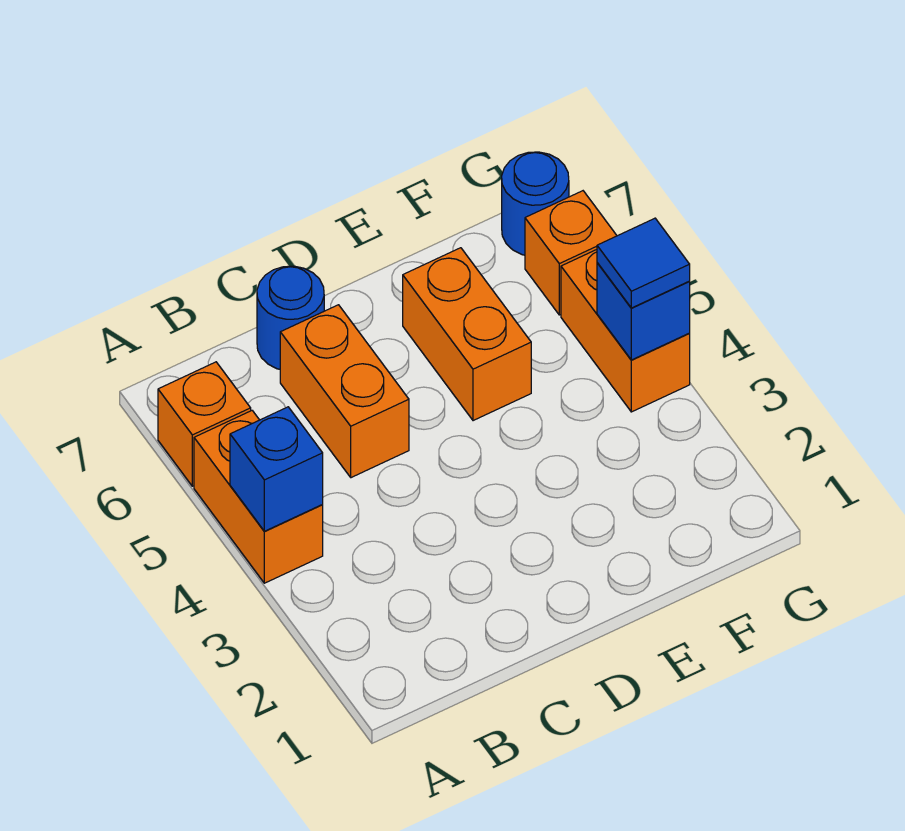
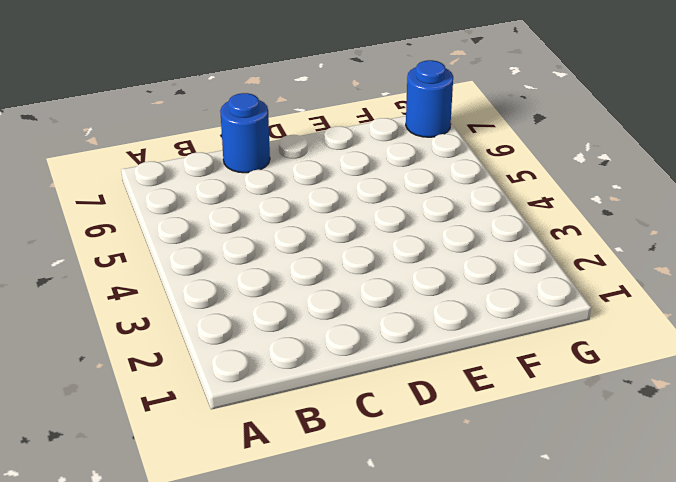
none -> orange brick A4:A5 level 1
none -> orange brick A6 level 1

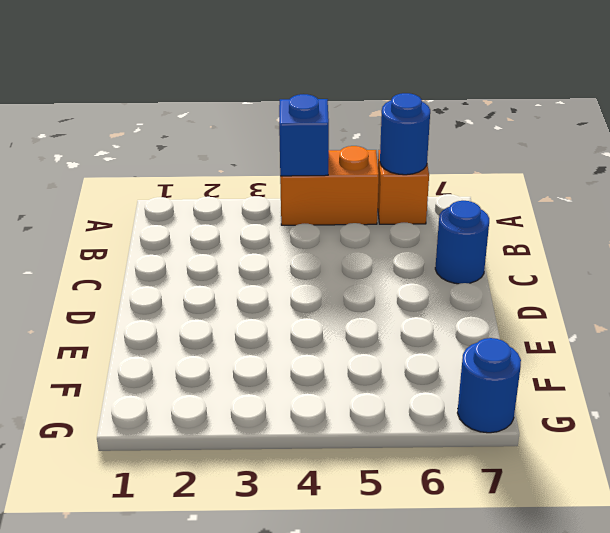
blue round brick A6 level 2 -> none
none -> orange brick C5:C6 level 1
none -> orange brick E5:E6 level 1

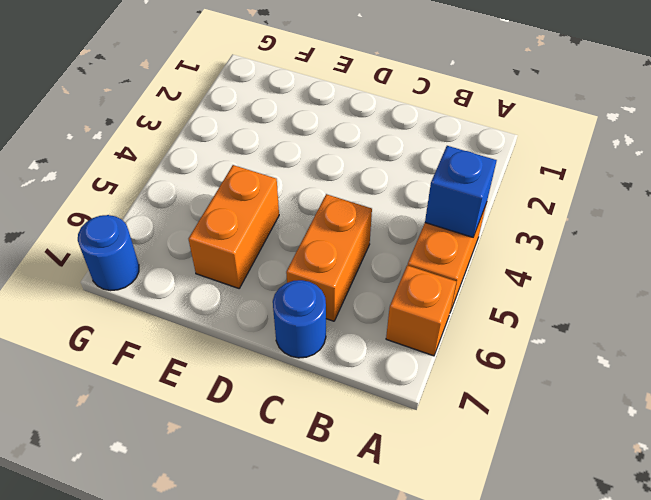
none -> orange brick G4:G5 level 1
none -> orange brick G6 level 1

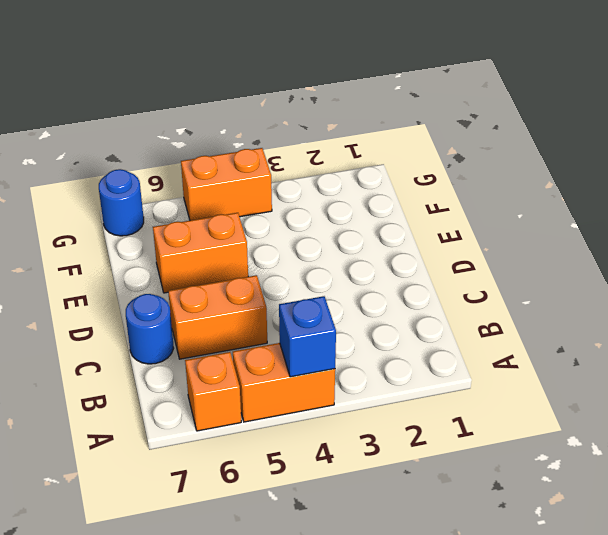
none -> orange brick G6 level 1
none -> blue brick G4 level 2

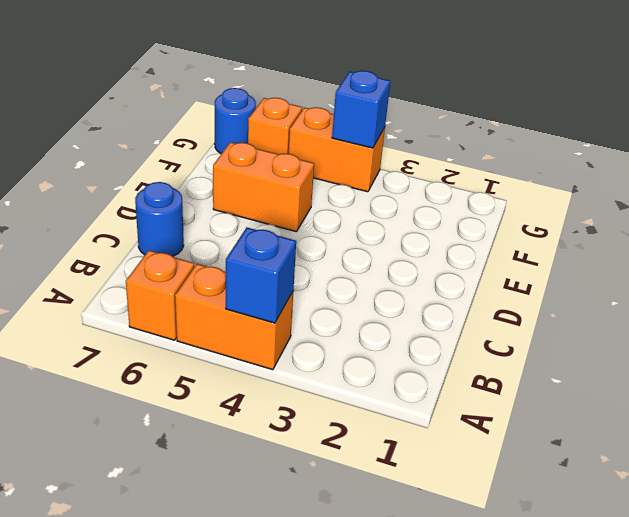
none -> orange brick C5:C6 level 1
none -> blue tile G4 level 3

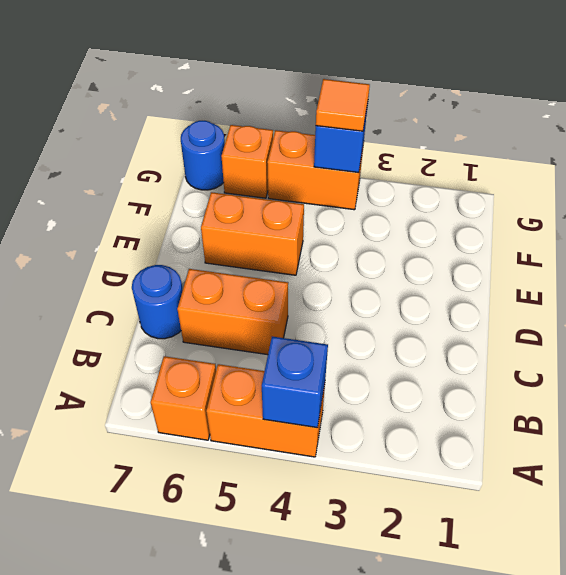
orange tile G4 level 3 -> blue tile G4 level 3

